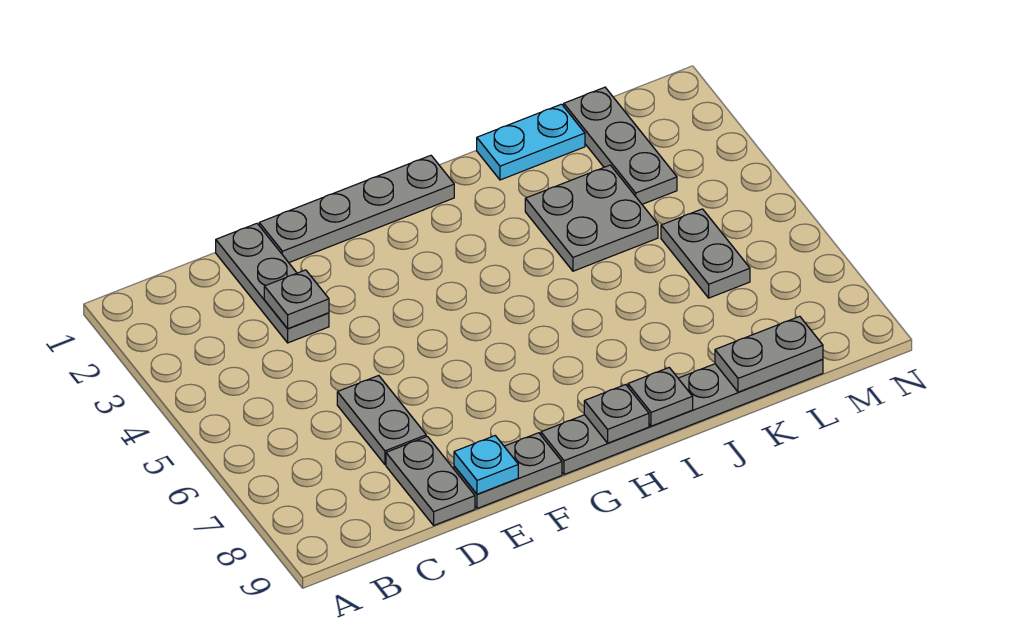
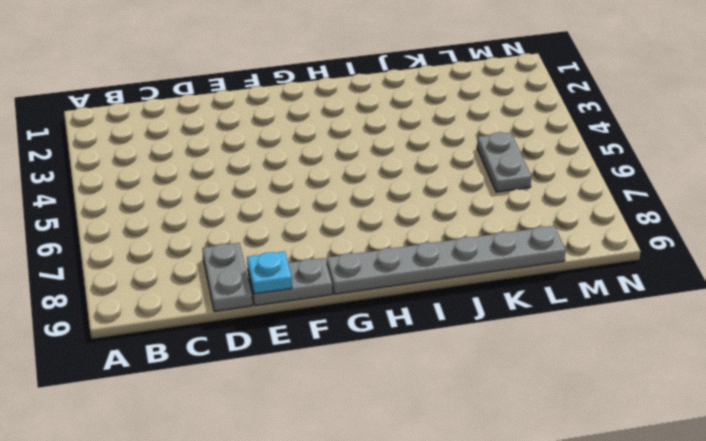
none -> grey plate D1:D3 level 1
none -> grey plate D6:D7 level 1
none -> grey plate E1:H1 level 1

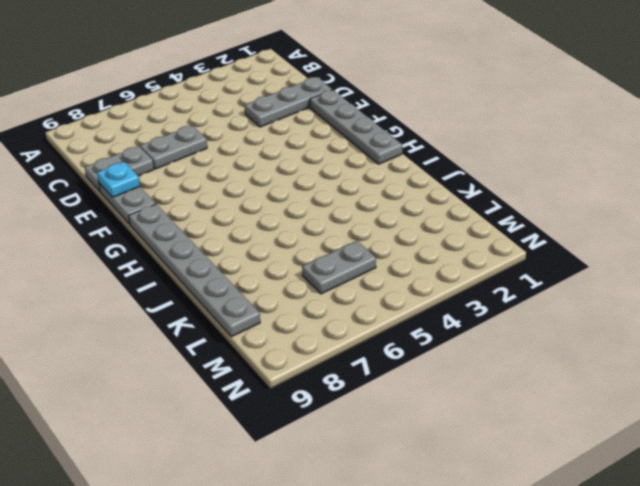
none -> cyan plate J1:K1 level 1
none -> grey plate J3:K4 level 1
none -> grey plate L1:L3 level 1

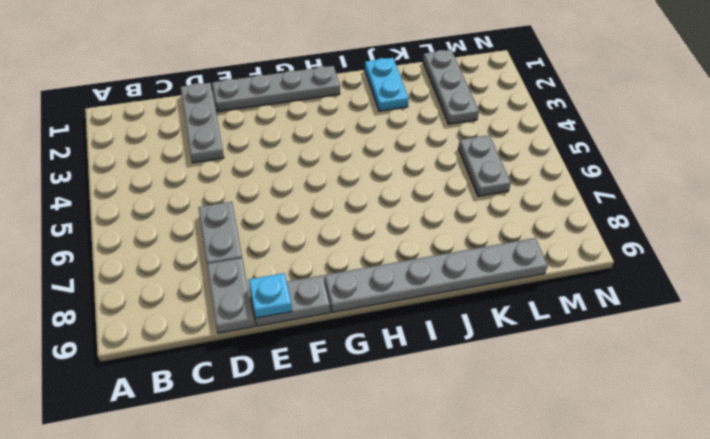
cyan plate J1:J2 level 1 -> cyan plate J1:K1 level 1
none -> grey plate J3:K4 level 1
none -> grey plate D3 level 2
none -> grey plate H9 level 2

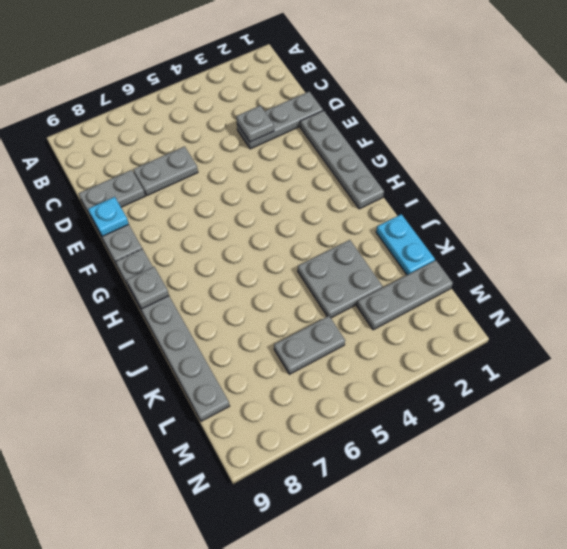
none -> grey plate I9 level 2
none -> grey plate K9:L9 level 2

